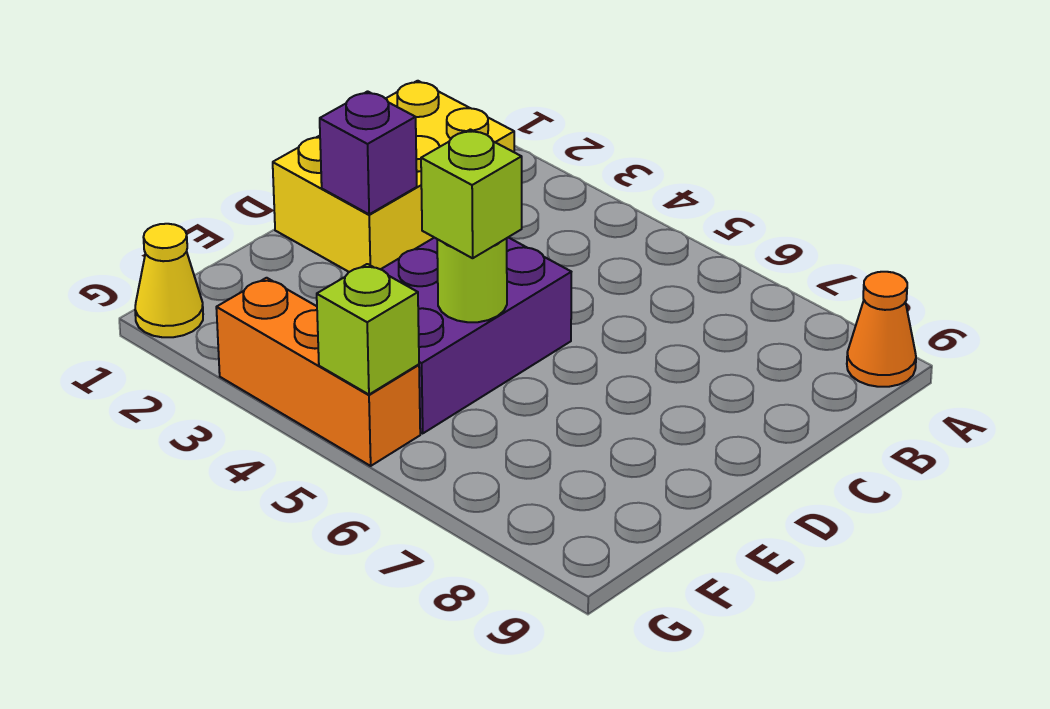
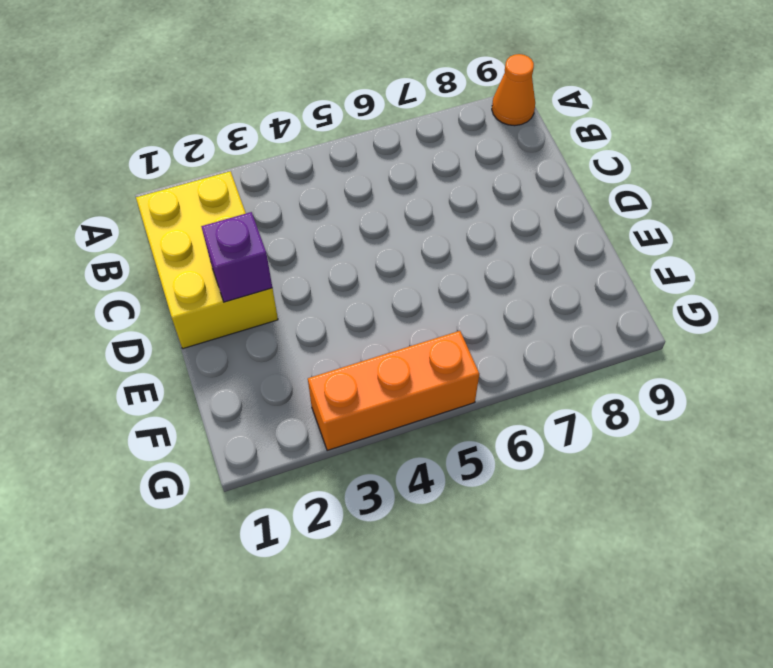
none -> purple brick D4:F5 level 1
none -> yellow cone G1 level 1

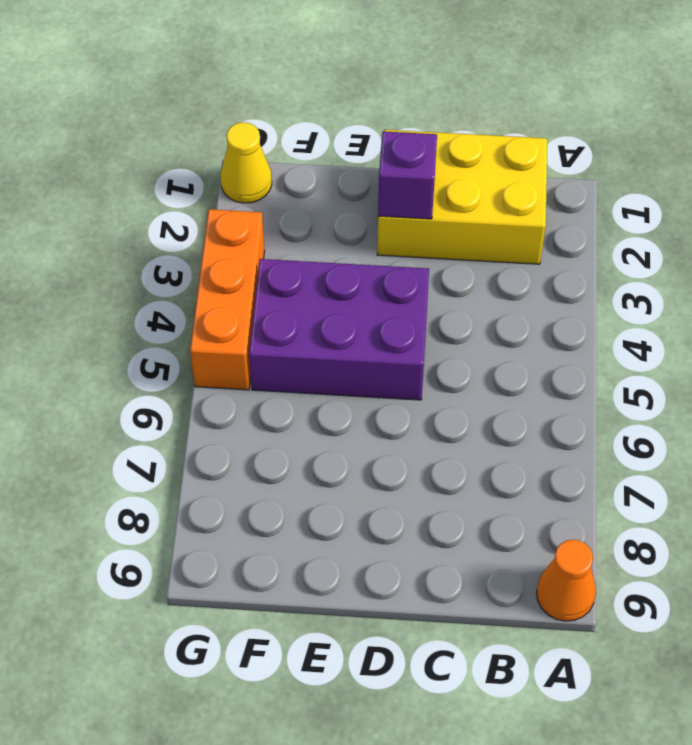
none -> lime round brick E5 level 2
none -> lime brick G5 level 2

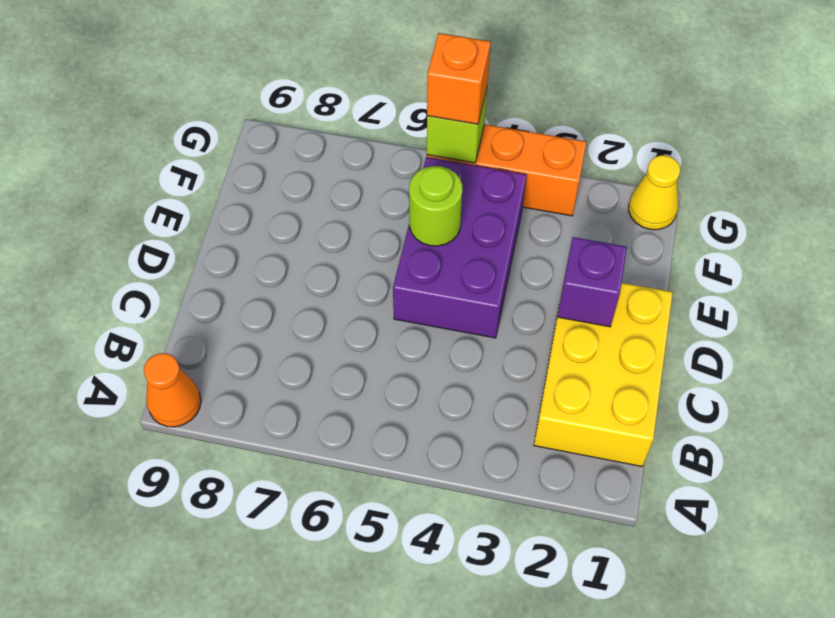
orange brick G5 level 3 -> none
none -> lime brick E5 level 3

